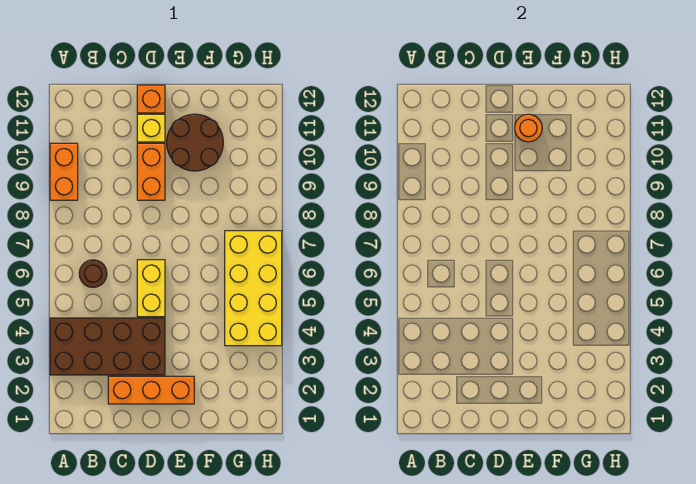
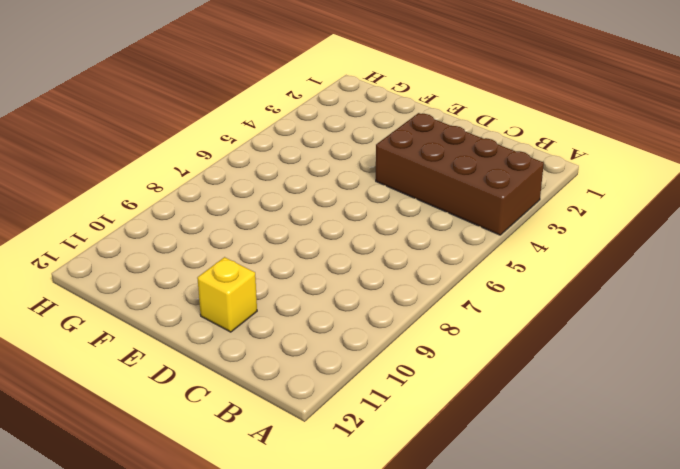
none -> orange brick A9:A10 level 1
none -> brown round brick B6 level 1

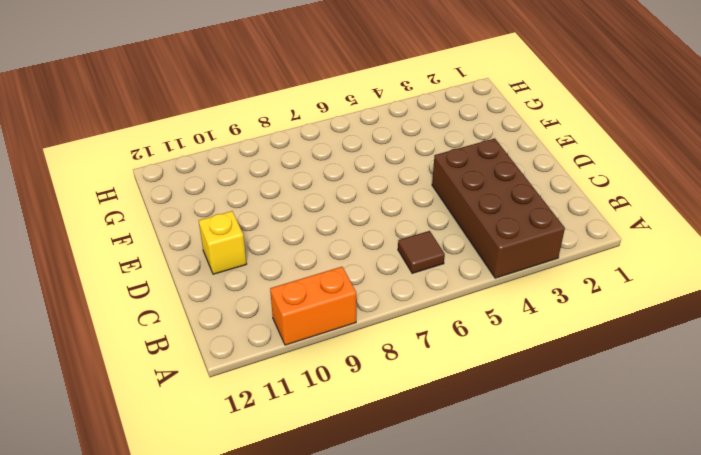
brown tile B6 level 1 -> brown round brick B6 level 1
none -> orange brick C2:E2 level 1
none -> yellow brick D5:D6 level 1

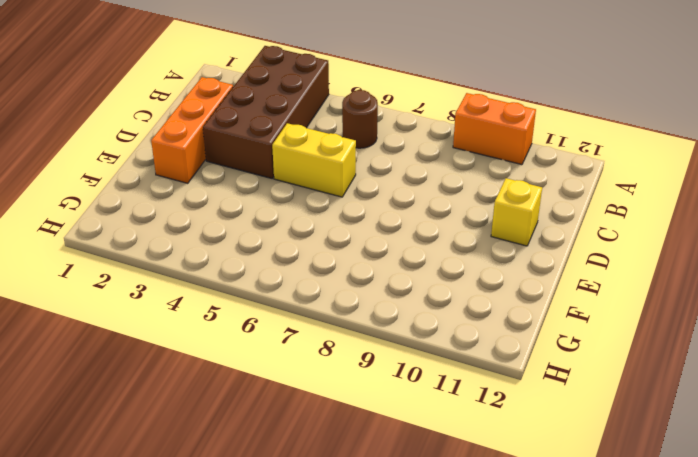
none -> orange brick D9:D10 level 1
none -> orange brick D12 level 1

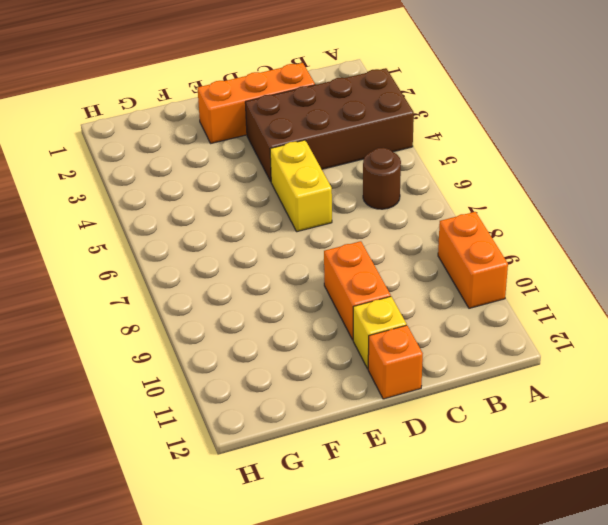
none -> brown round brick E10:F11 level 1
none -> yellow brick G4:H7 level 1

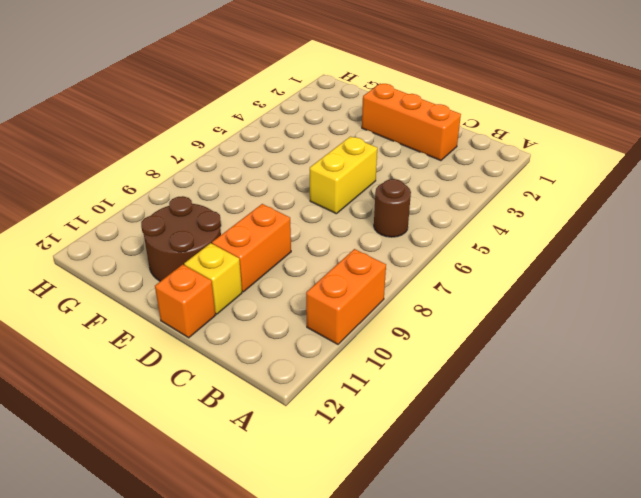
none -> brown brick A3:D4 level 1
none -> yellow brick G4:H7 level 1

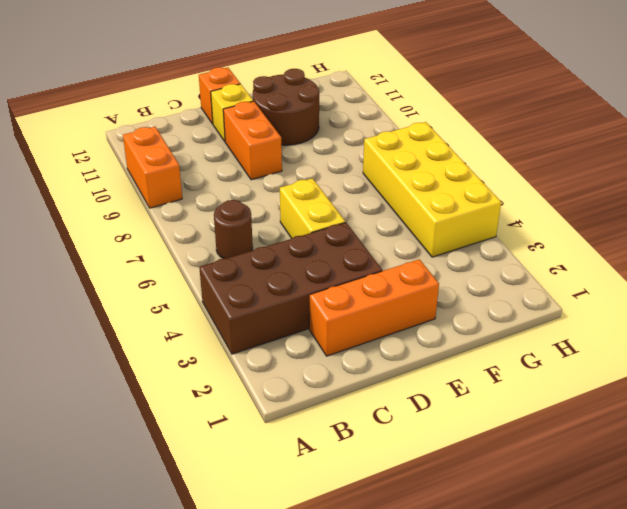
none -> orange round brick E11 level 2

